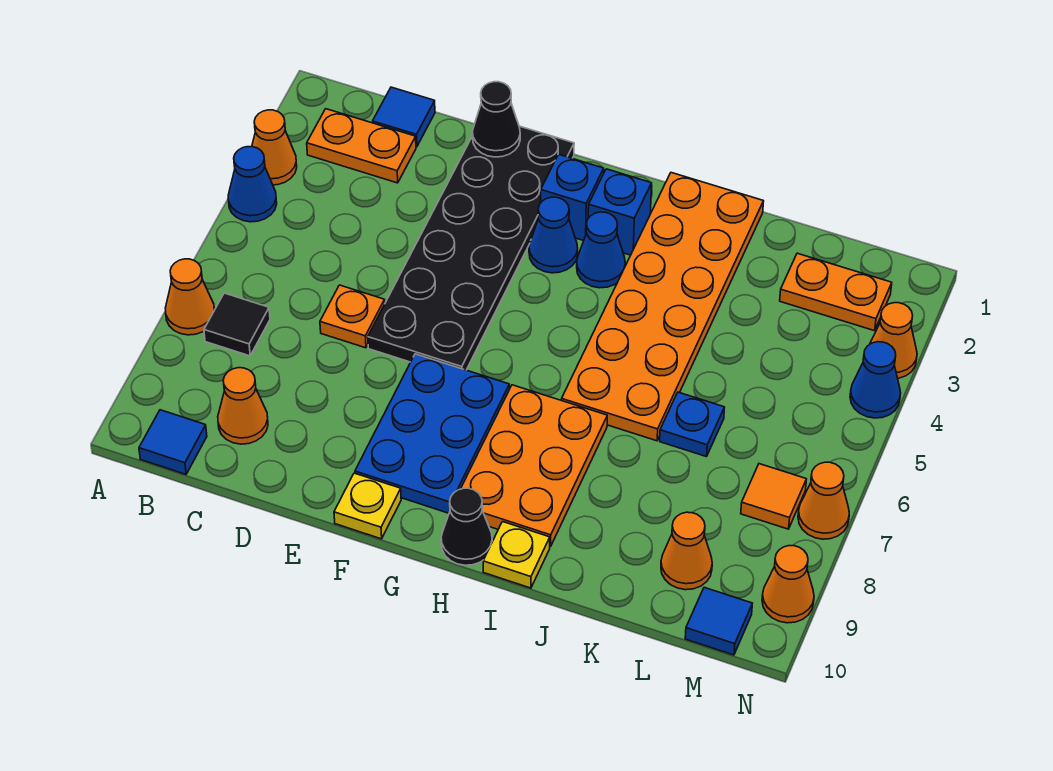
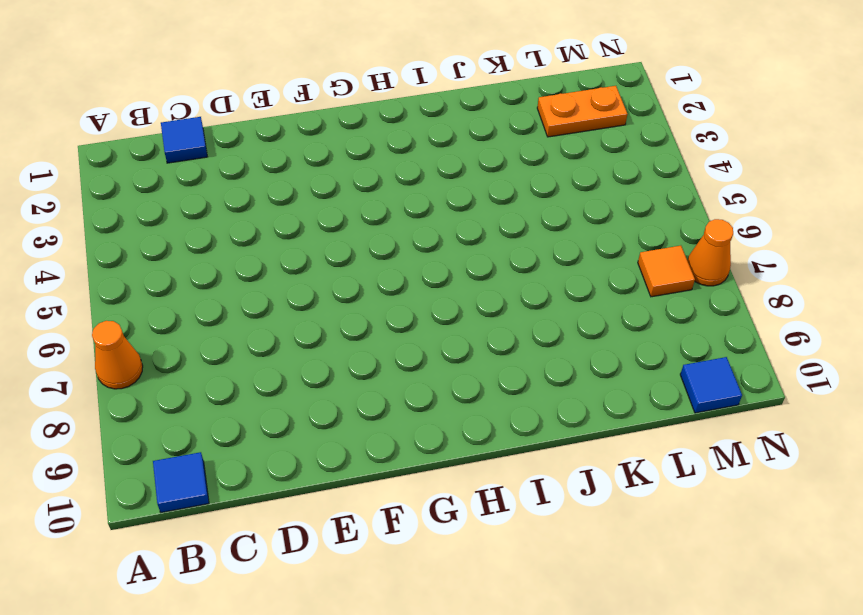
none -> orange cone A3 level 1
none -> blue cone A4 level 1
none -> orange plate B2:C2 level 1
none -> black tile B7 level 1

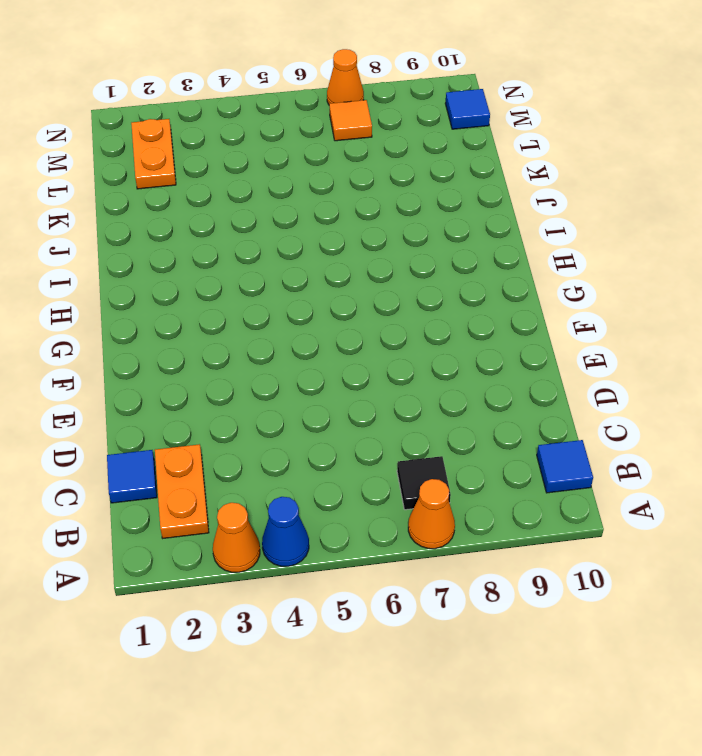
none -> orange cone C9 level 1
none -> orange plate D6 level 1
none -> black plate E1:F6 level 1
none -> blue plate F7:G9 level 1

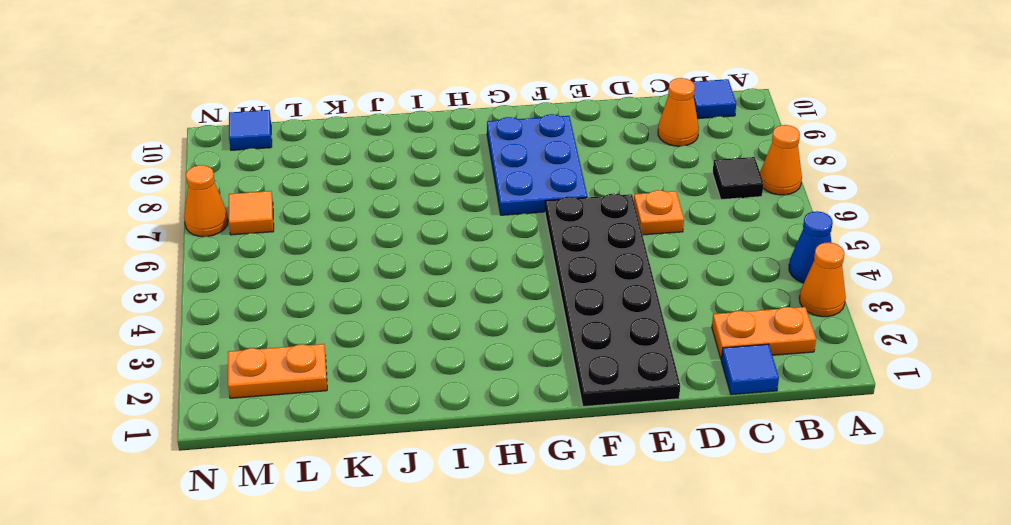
none -> yellow plate F10 level 1
none -> blue brick G2 level 1
none -> blue cone G3 level 1
none -> blue brick H2 level 1

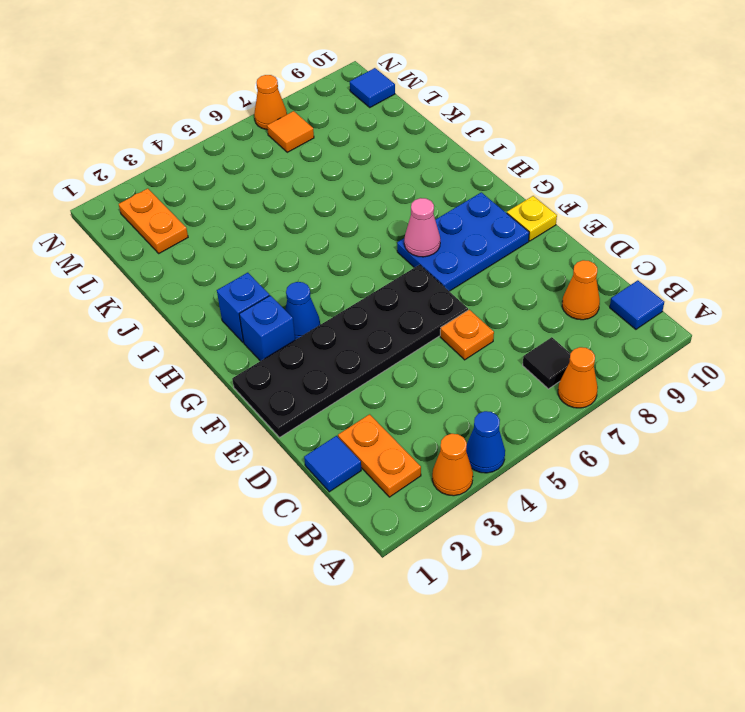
pink cone G7 level 2 -> none
none -> blue cone H3 level 1
none -> orange plate H7:I9 level 1
none -> black cone H10 level 1
none -> orange plate I1:J6 level 1

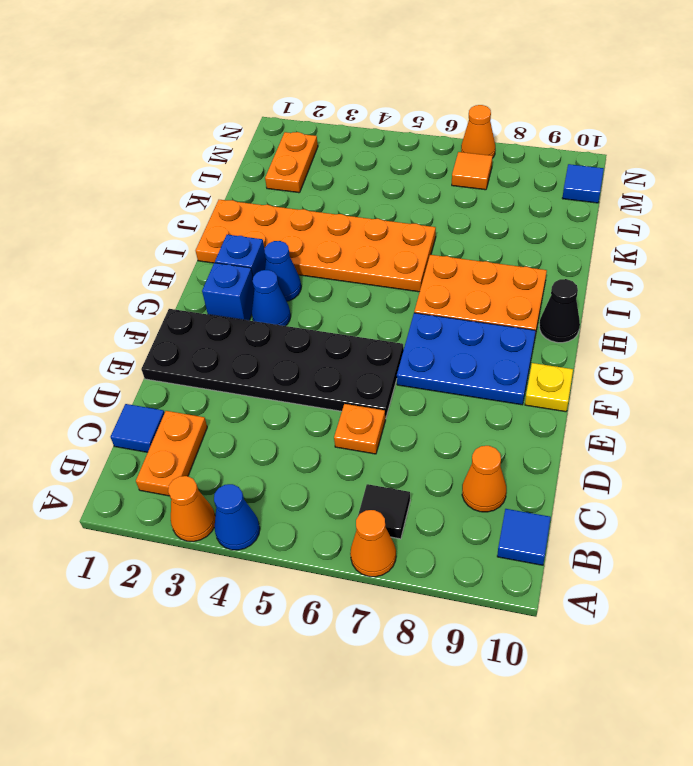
none -> yellow plate I10 level 1
none -> blue plate K6 level 1
none -> orange cone L9 level 1
none -> orange cone N3 level 1

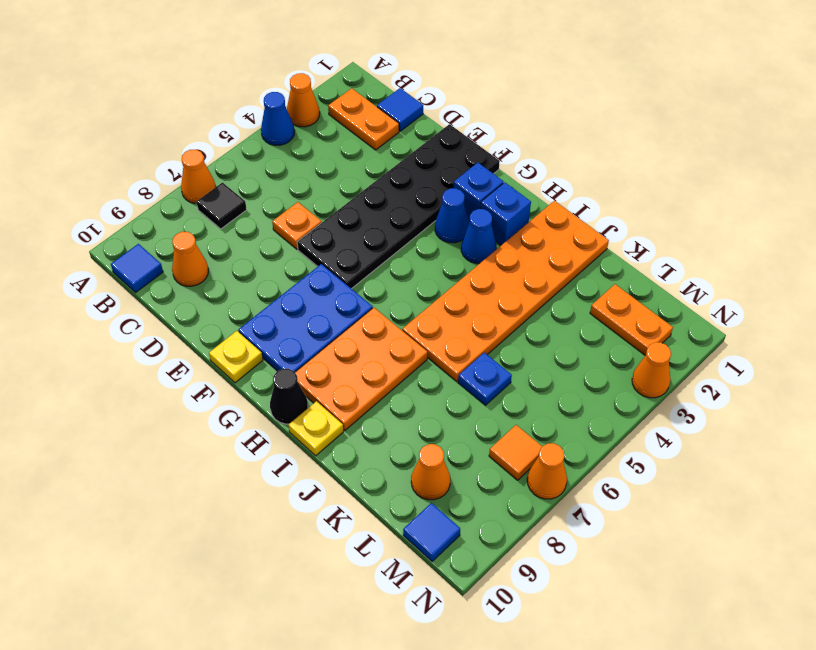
none -> blue cone N4 level 1
none -> orange cone N9 level 1
none -> black cone E1 level 2

